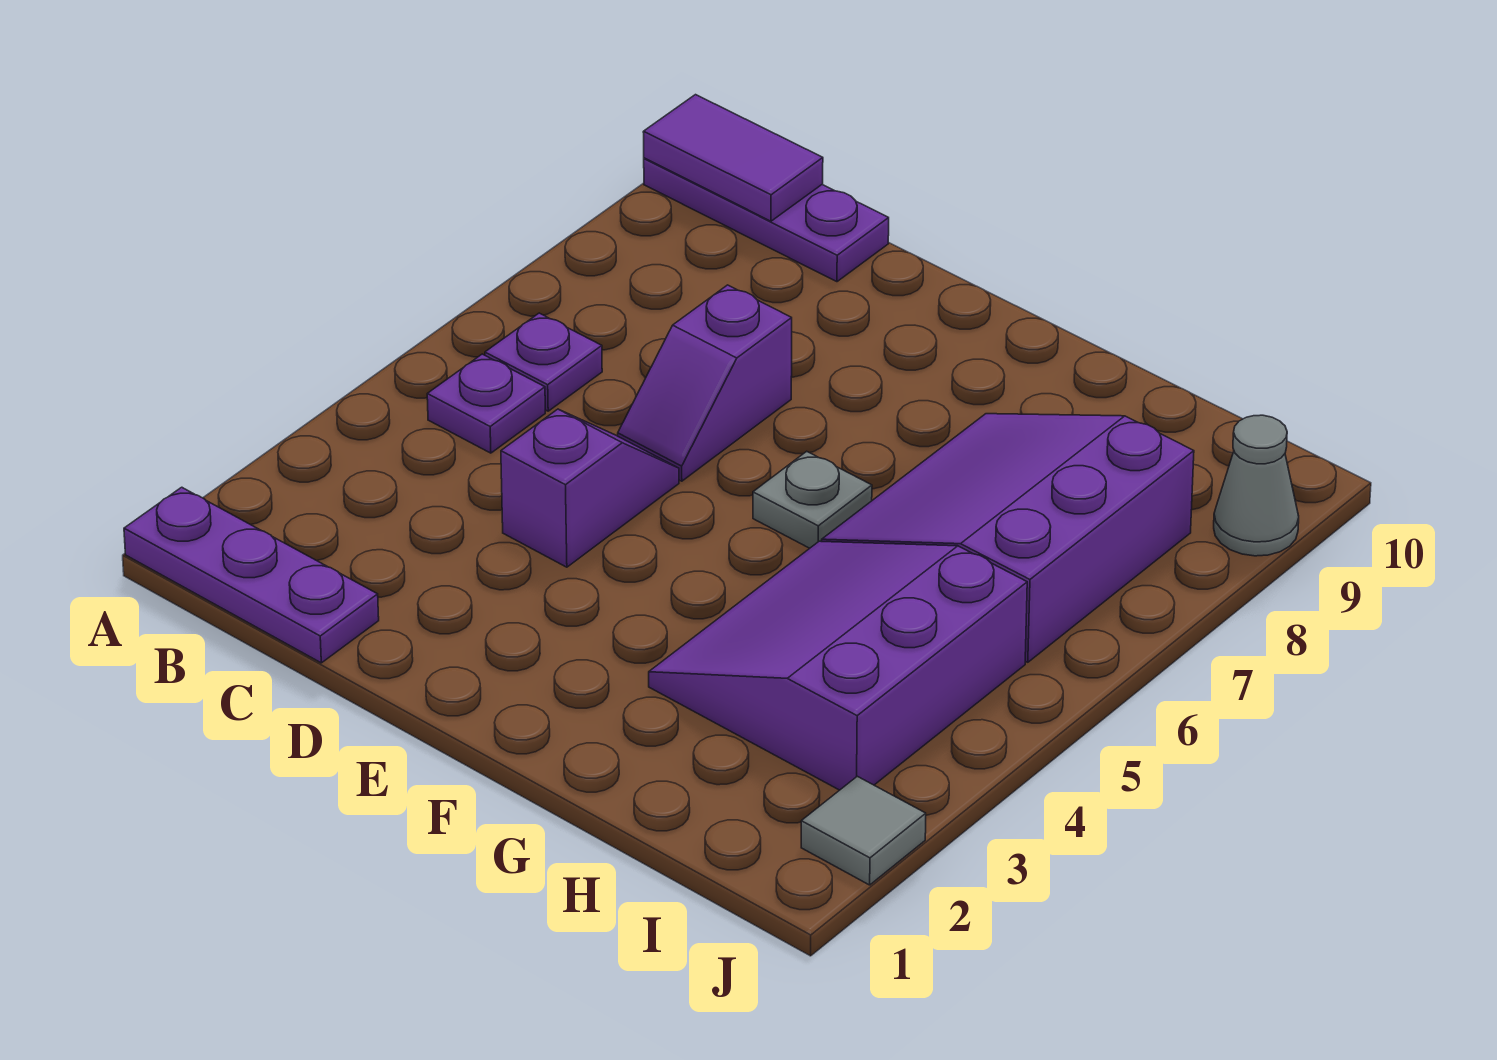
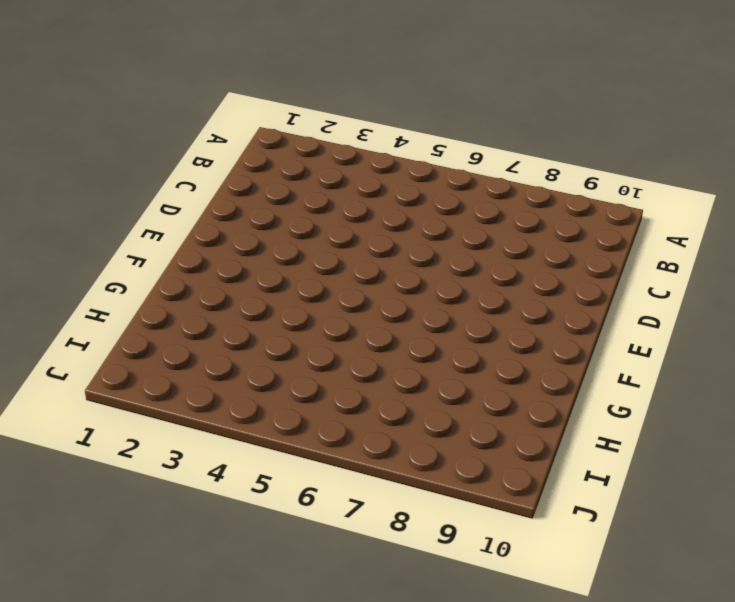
none -> purple plate A1:C1 level 1
none -> purple plate A10:C10 level 1
none -> purple plate B5 level 1

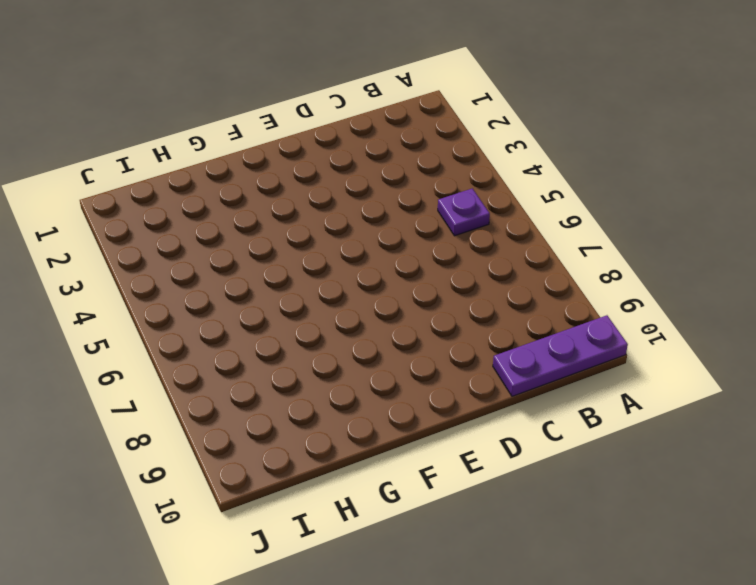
none -> purple plate A1:C1 level 1
none -> purple plate B6 level 1
none -> purple slope D4:D5 level 1 top 4

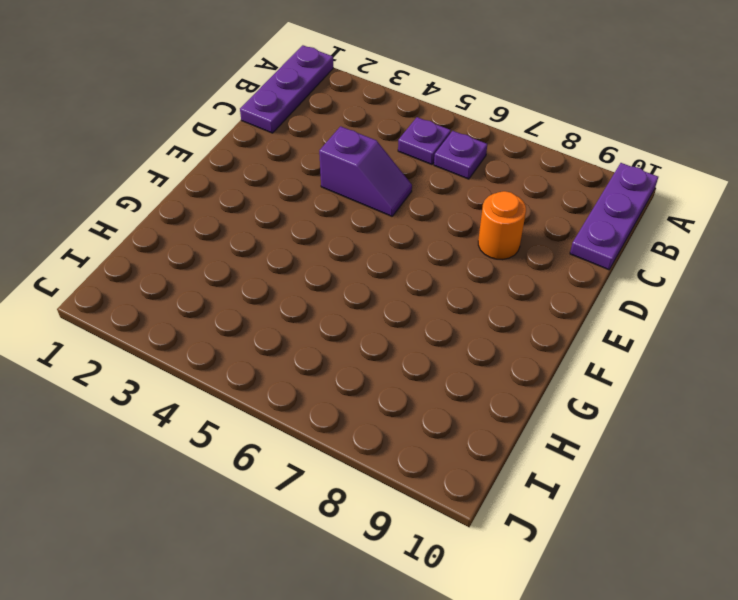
orange round brick D8 level 1 -> none
none -> purple slope D6:D7 level 1 top 7
none -> grey plate F6 level 1
none -> purple slope G3:I5 level 1 top I

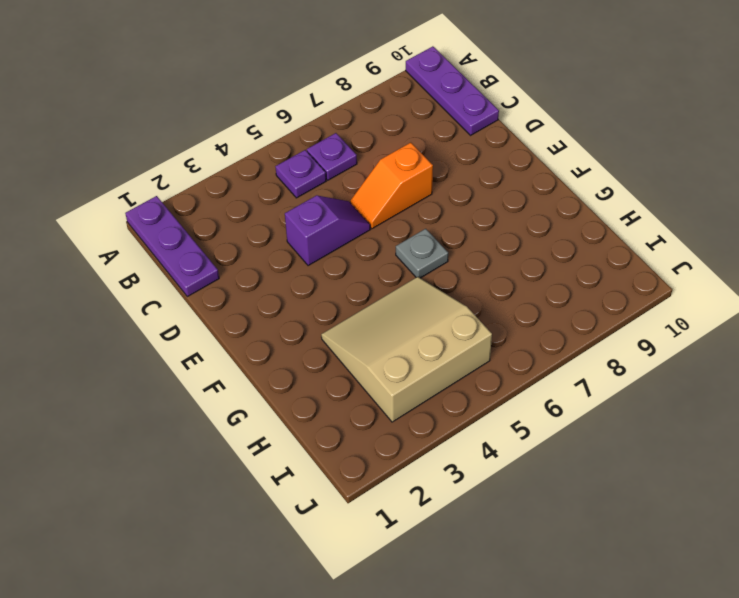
orange slope D6:D7 level 1 top 7 -> purple slope D6:D7 level 1 top 7
tan slope G3:I5 level 1 top I -> purple slope G3:I5 level 1 top I
none -> purple slope G6:I8 level 1 top I
none -> grey tile J2 level 1
none -> grey cone J9 level 1

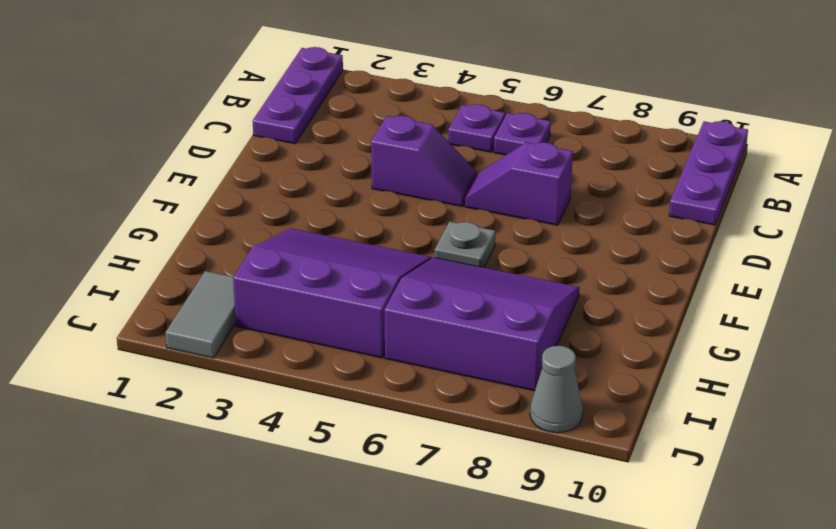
grey tile I2:J2 level 1 -> grey tile J2 level 1
none -> purple tile A10:B10 level 2

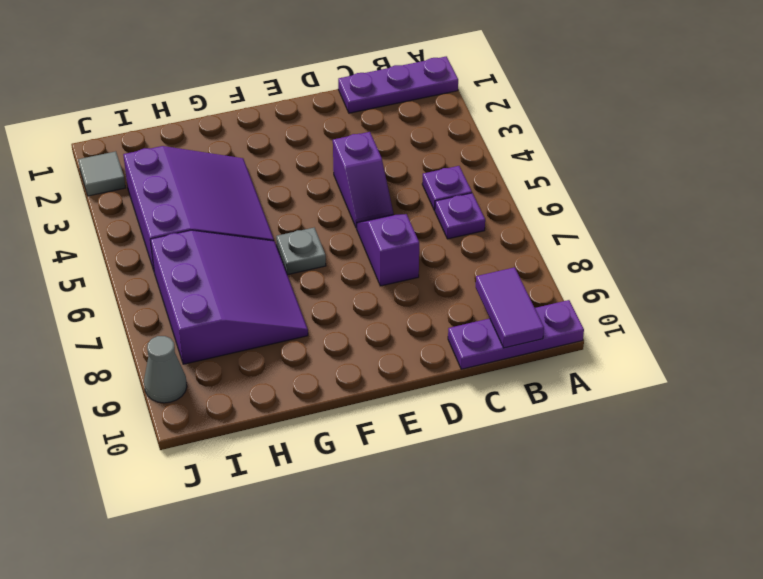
purple tile B9:B10 level 2 -> purple tile A10:B10 level 2

